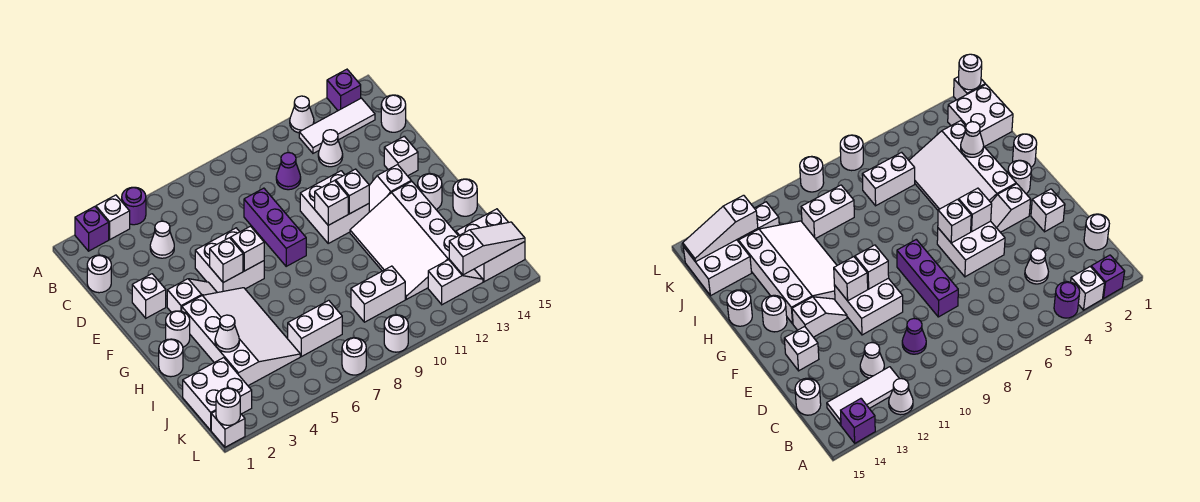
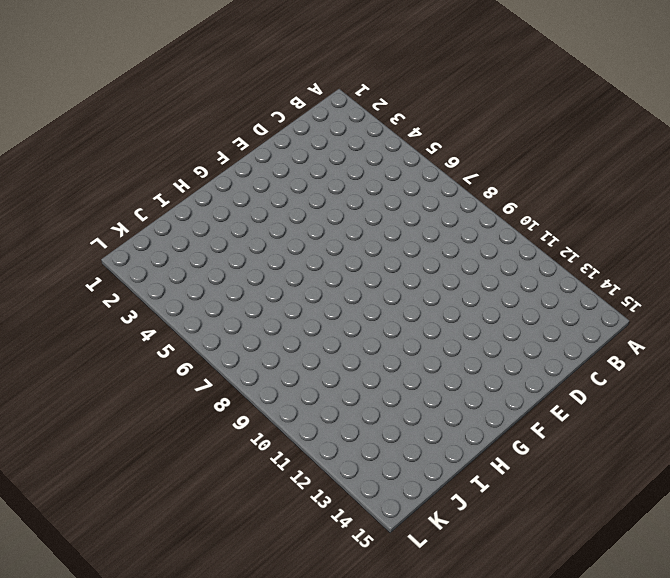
none -> purple brick A2 level 1
none -> white brick A3 level 1
none -> purple round brick A4 level 1
none -> white cone A12 level 1

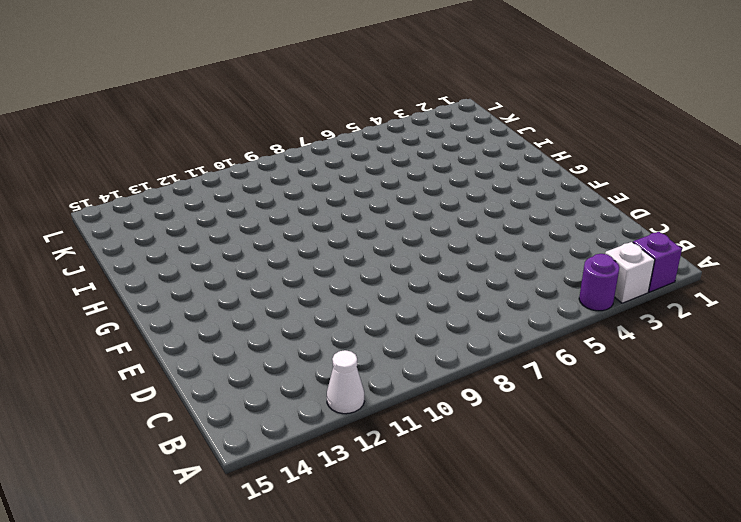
none -> purple brick A14 level 1
none -> white tile B12:B14 level 1
none -> white round brick C1 level 1
none -> white cone C4 level 1

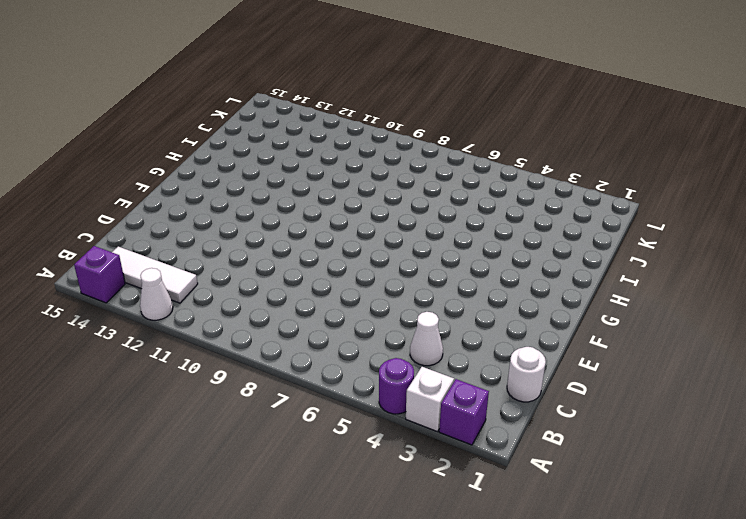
none -> purple cone C10 level 1
none -> white cone C12 level 1
none -> white round brick C15 level 1
none -> purple brick D8:F8 level 1

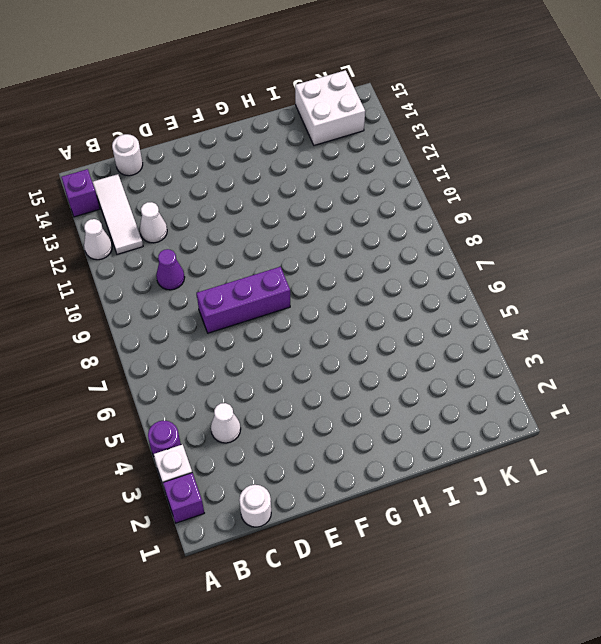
none -> white brick E2 level 1
none -> white brick E5:F6 level 1
none -> white brick E10:F11 level 1
none -> white brick E14 level 1

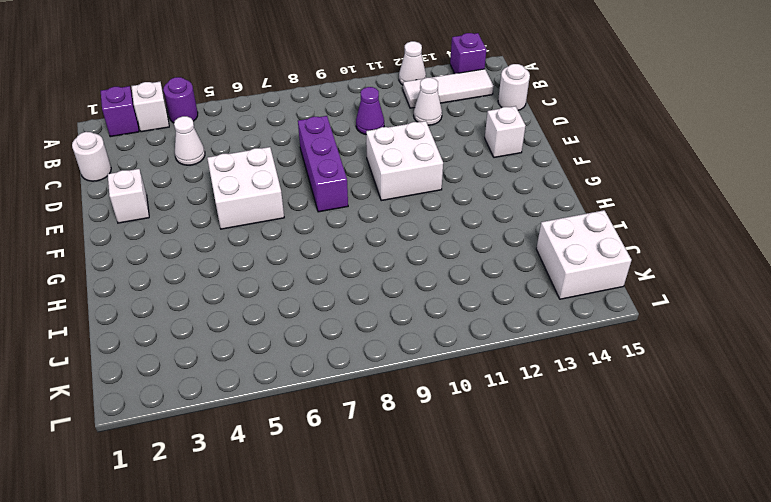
none -> white slope F3:F4 level 1 top 3
none -> white slope F12:F13 level 1 top 13
none -> white round brick G2 level 1
none -> white slope G3:J5 level 1 top 3

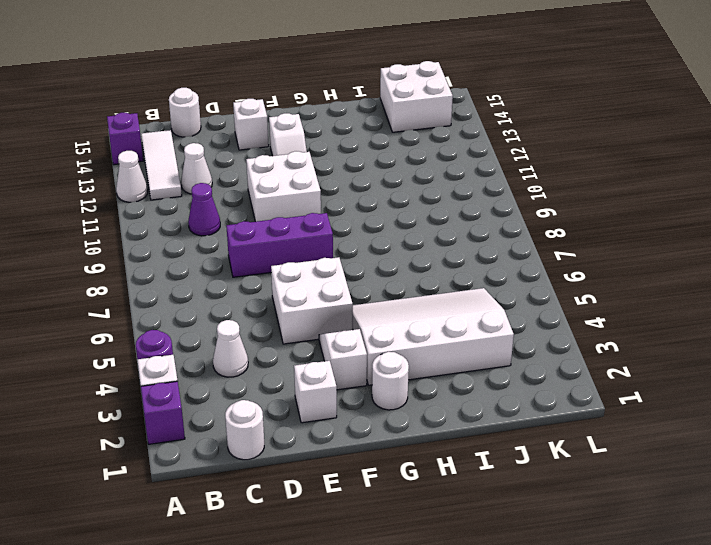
none -> white slope G11:J13 level 1 top 13
none -> white round brick G14 level 1
none -> white round brick H1 level 1
none -> white round brick H15 level 1

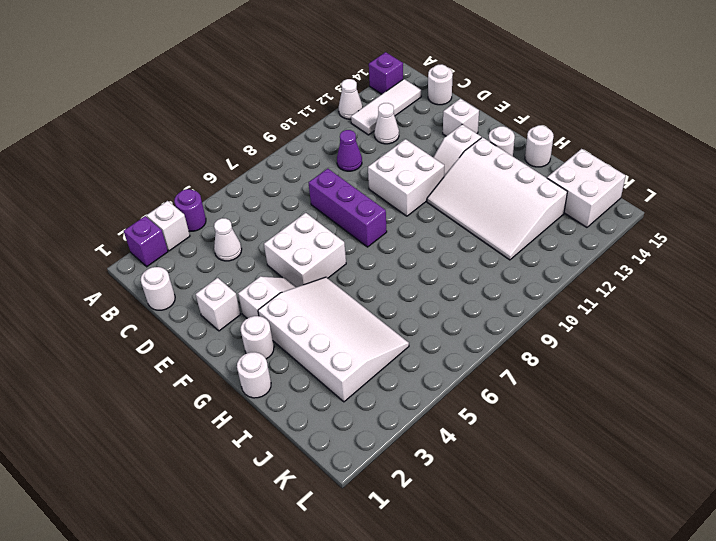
none -> white brick J1:K2 level 1
none -> white brick J6:J7 level 1
none -> white brick J9:J10 level 1
none -> white slope K12:K13 level 1 top 12

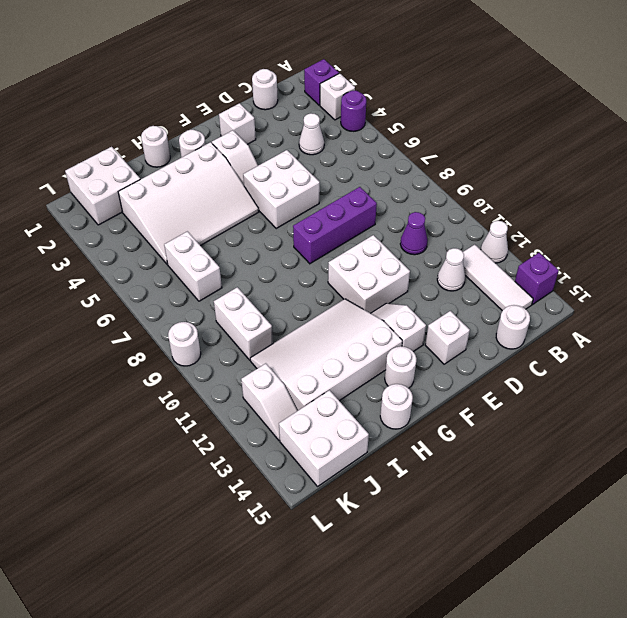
none -> white brick L1 level 1
none -> white round brick L7 level 1
none -> white brick F5 level 2
none -> white brick F6 level 2

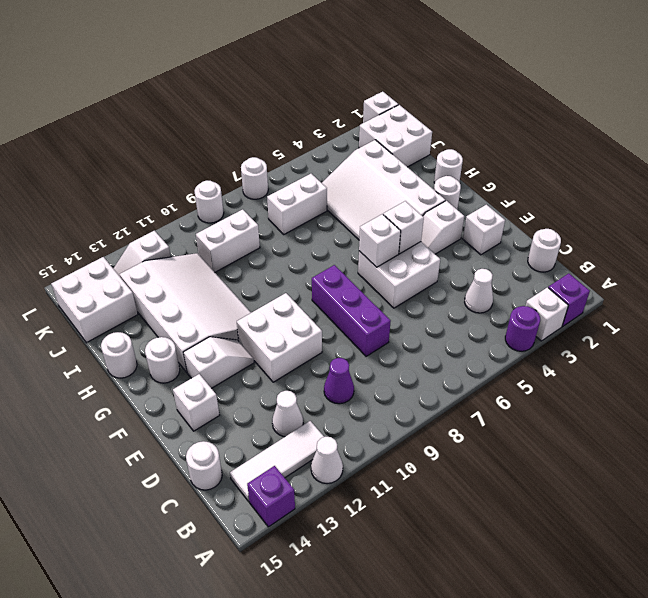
none -> white brick F10 level 2
none -> white brick F11 level 2
none -> white cone I3 level 2
none -> white slope K13:K15 level 2 top 13

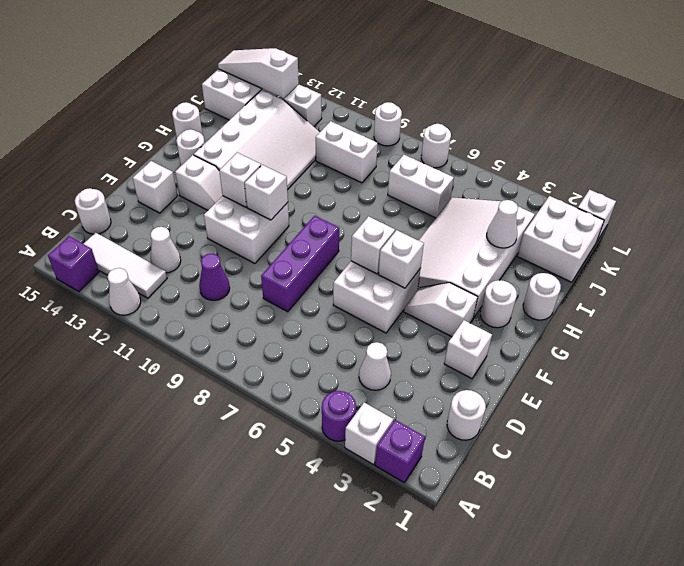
none -> white round brick L1 level 2

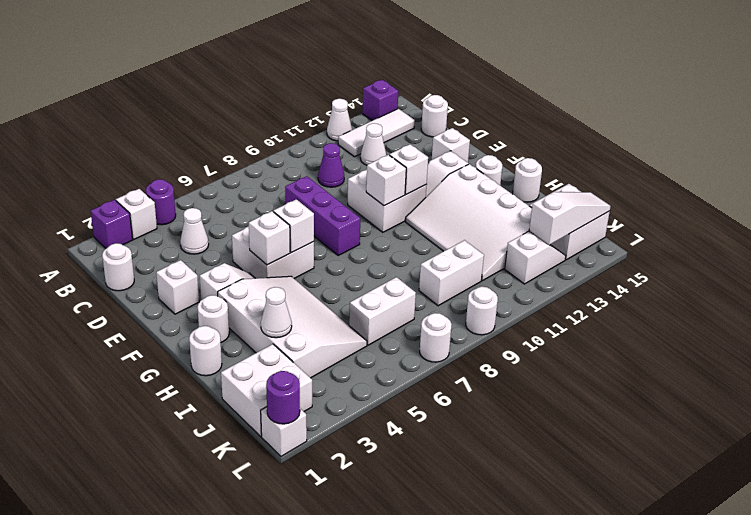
purple round brick L1 level 2 -> white round brick L1 level 2

